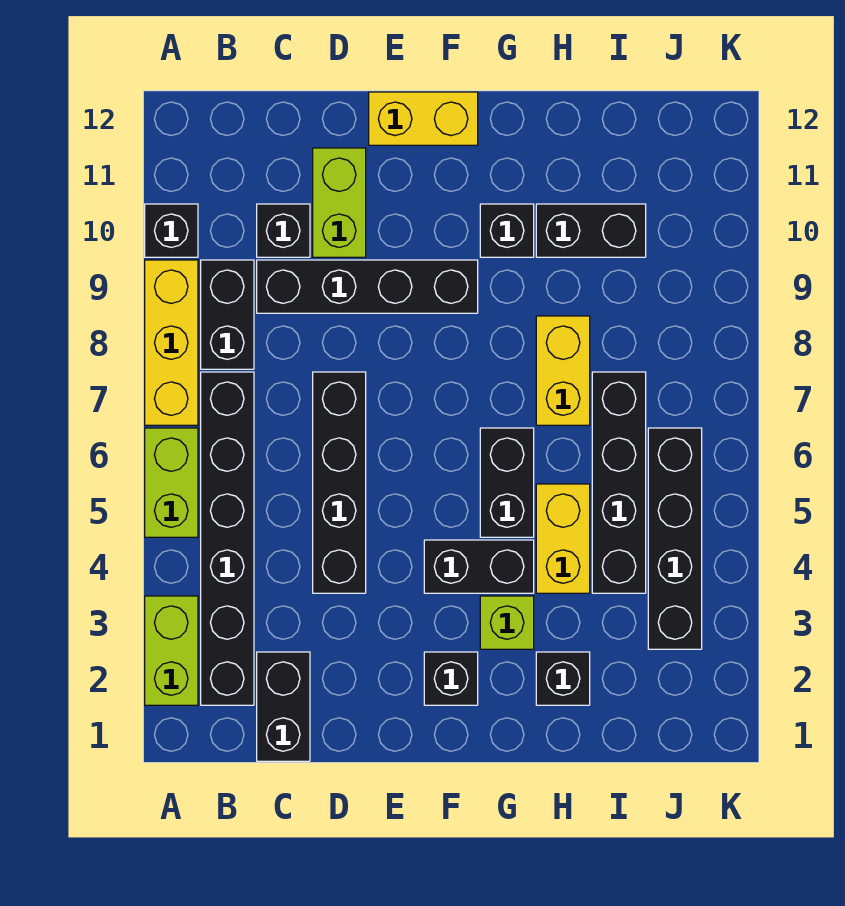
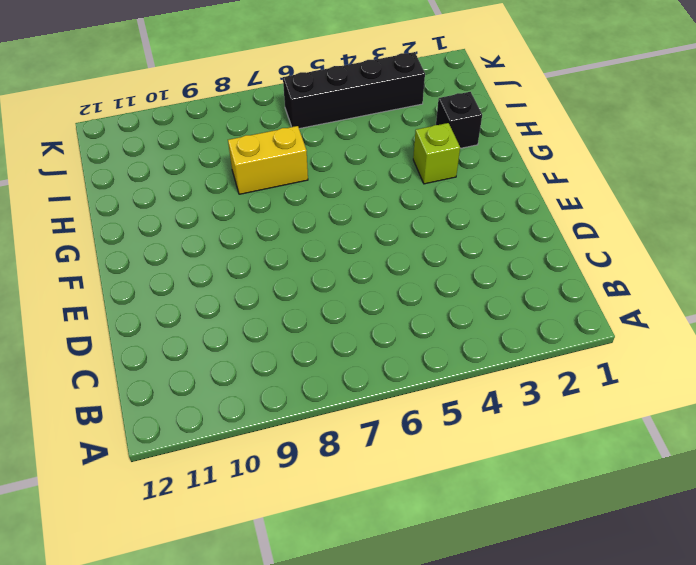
none -> lime brick A2:A3 level 1
none -> lime brick A5:A6 level 1
none -> yellow brick A7:A9 level 1

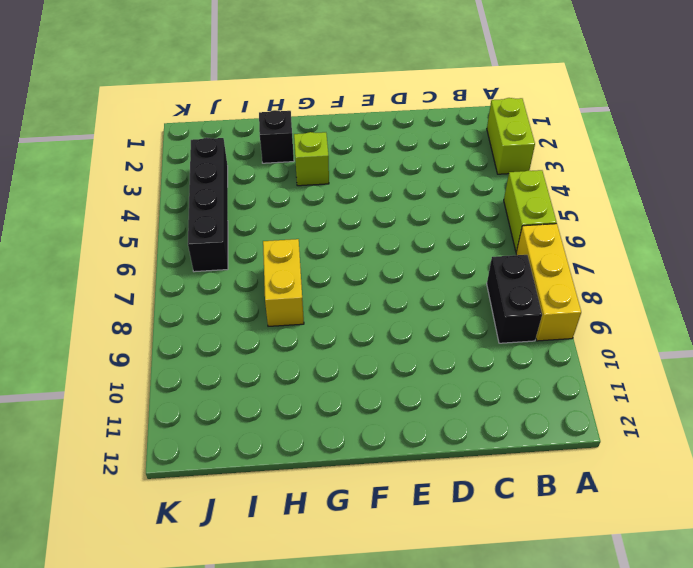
none -> black brick A10 level 1
none -> black brick B2:B7 level 1
none -> black brick C1:C2 level 1

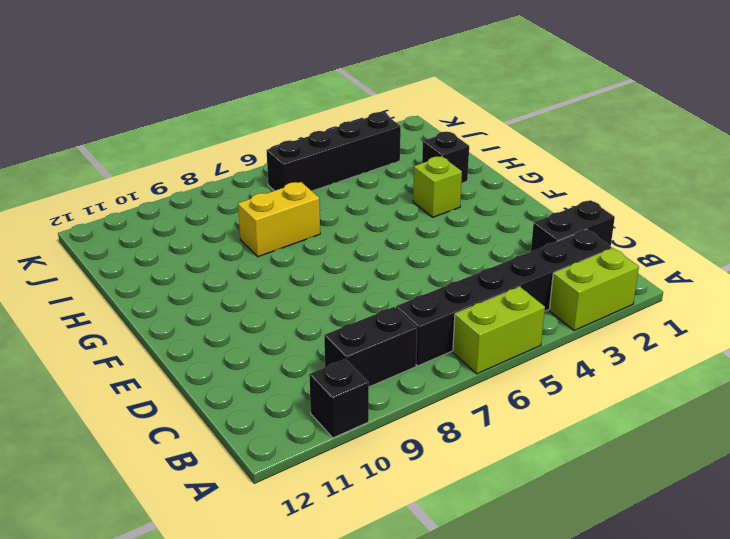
none -> yellow brick A7:A9 level 1
none -> black brick C9:F9 level 1
none -> black brick C10 level 1

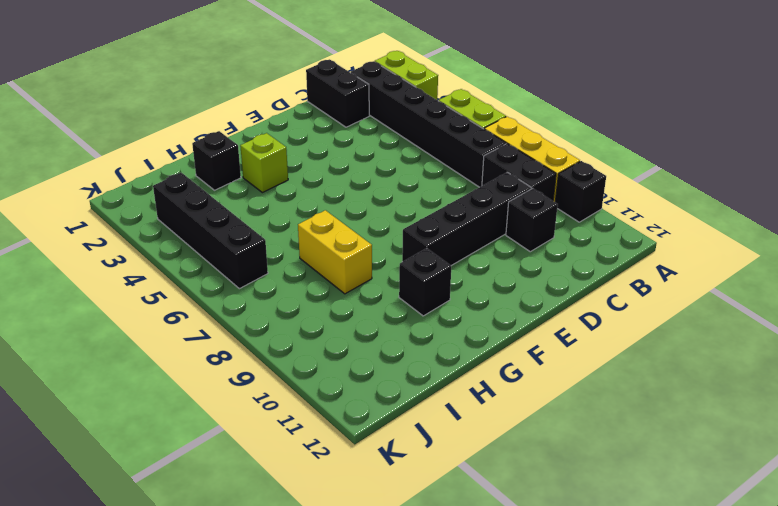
none -> black brick D4:D7 level 1
none -> lime brick D10:D11 level 1
none -> yellow brick E12:F12 level 1

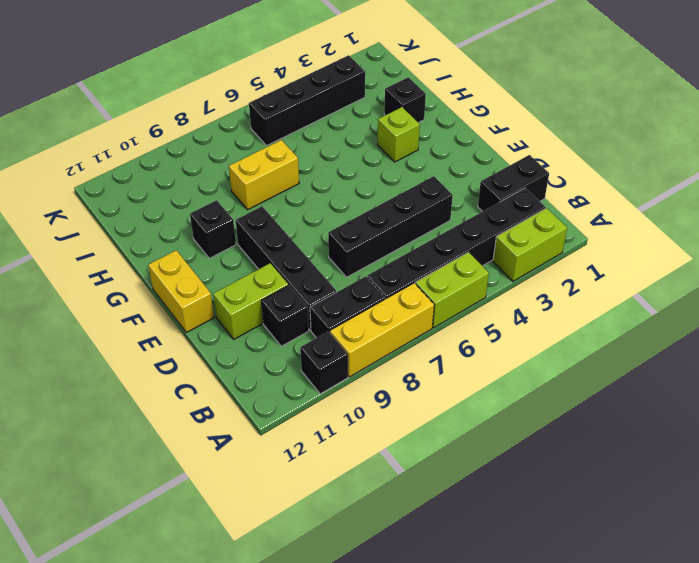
none -> black brick F2 level 1
none -> black brick F4:G4 level 1
none -> black brick G5:G6 level 1

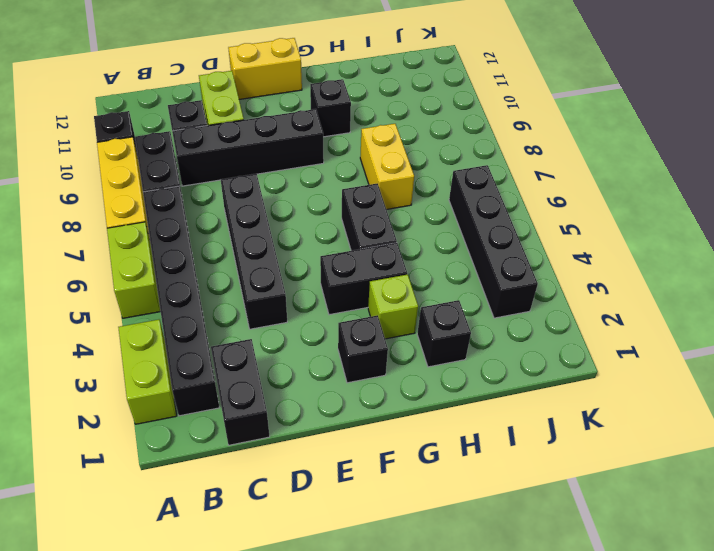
none -> yellow brick H4:H5 level 1
none -> black brick H10:I10 level 1
none -> black brick I4:I7 level 1

